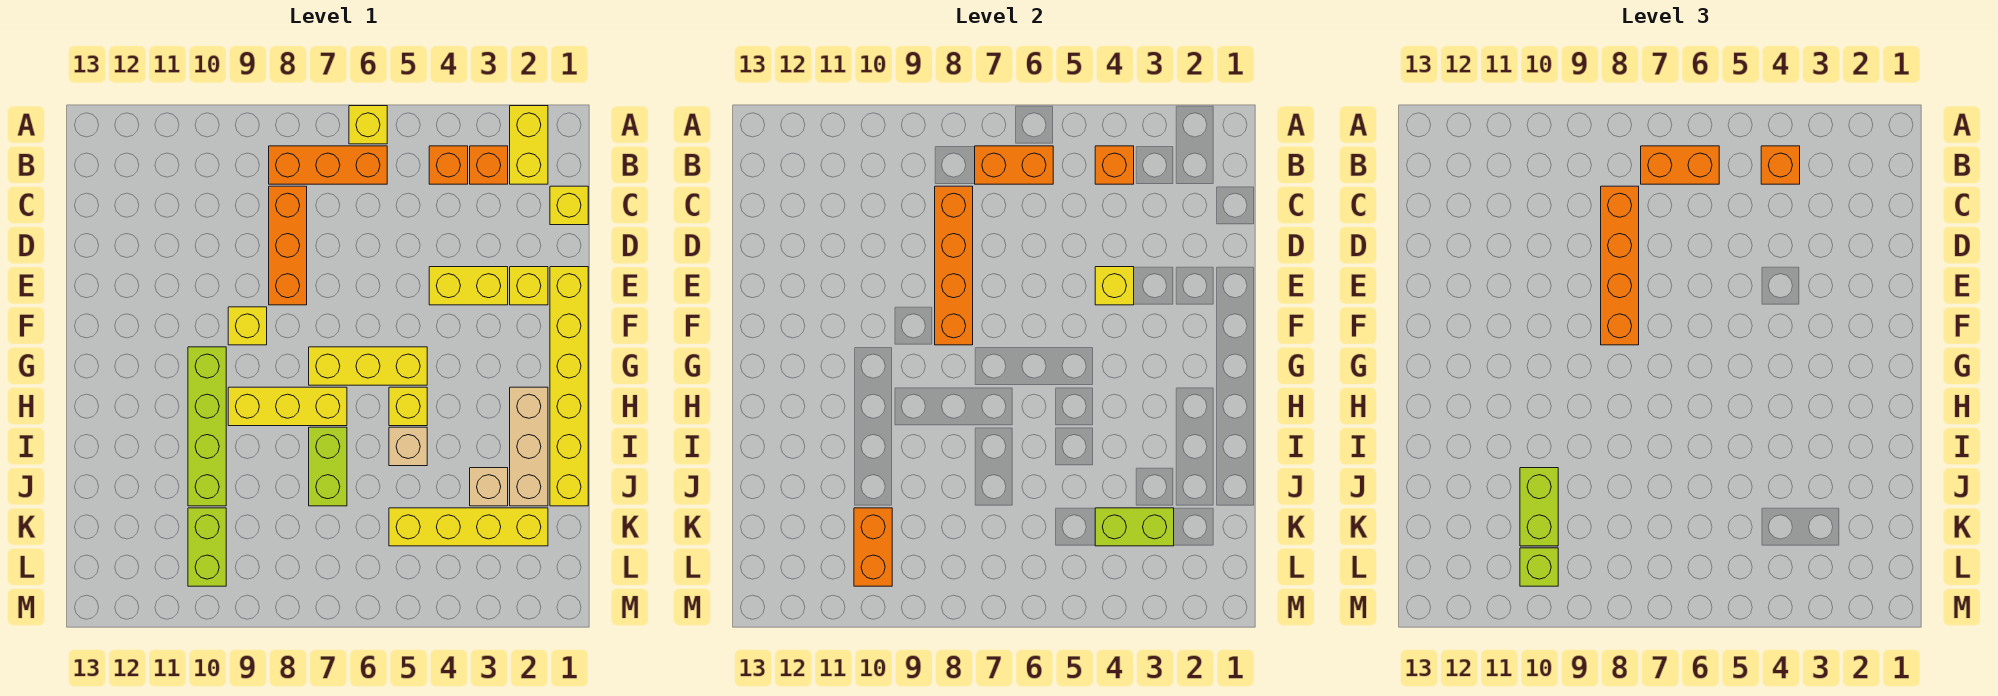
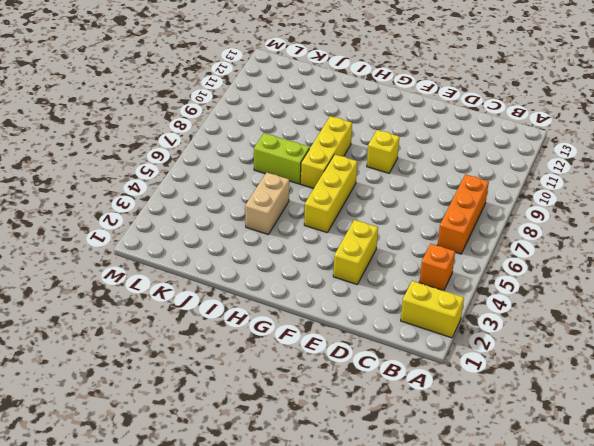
tan brick I4:I5 level 1 -> tan brick I5 level 1
none -> yellow brick A6 level 1
none -> orange brick B3 level 1
none -> yellow brick C1 level 1
none -> orange brick C8:E8 level 1

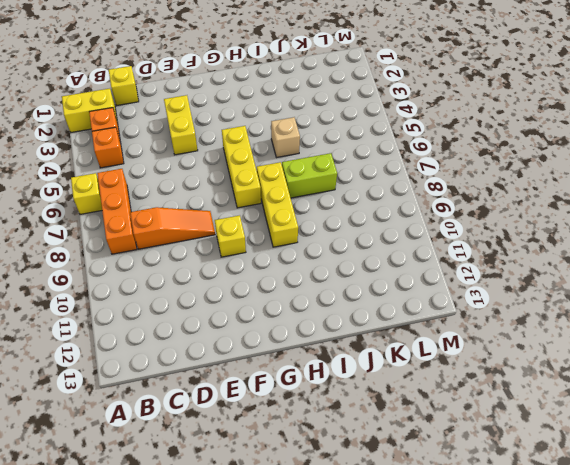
orange slope C8:E8 level 1 top C -> orange brick C8:E8 level 1
none -> yellow brick E1:J1 level 1
none -> yellow brick E2 level 1
none -> lime brick G10:J10 level 1
none -> tan brick H2:J2 level 1

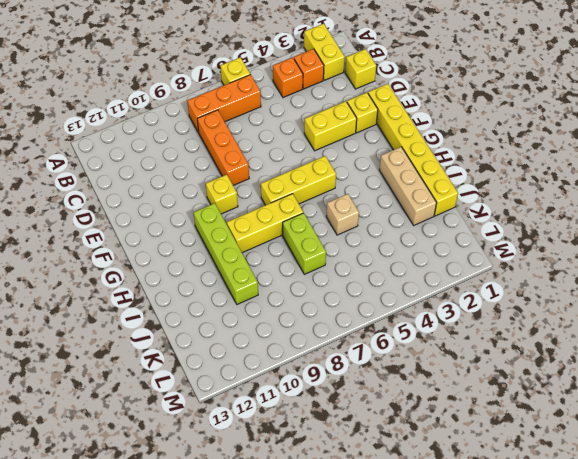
none -> yellow brick H5 level 1
none -> tan brick J3 level 1
none -> yellow brick K2:K5 level 1
none -> lime brick K10:L10 level 1

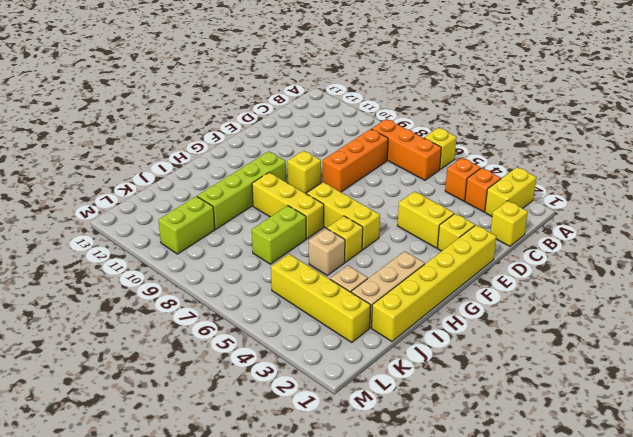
none -> orange brick B4 level 2
none -> orange brick B6:B7 level 2
none -> orange brick C8:F8 level 2
none -> yellow brick E4 level 2

